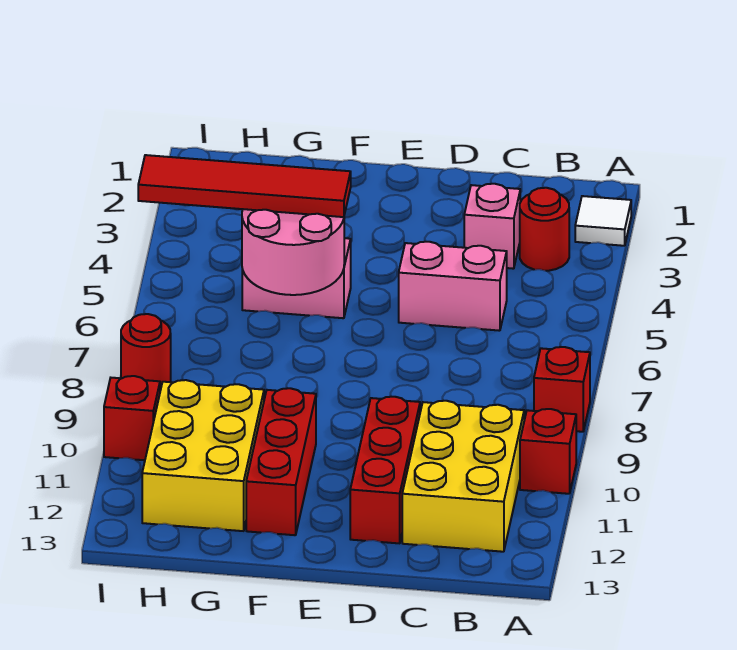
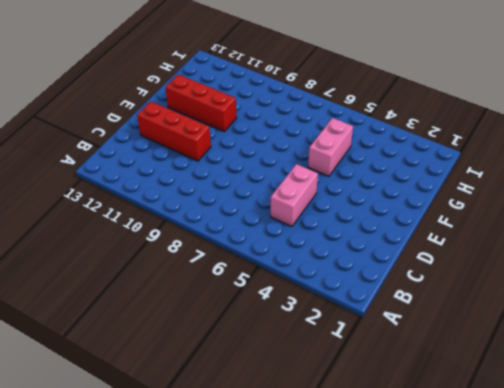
none -> white tile A2 level 1
none -> red brick A8 level 1
none -> red brick A10 level 1

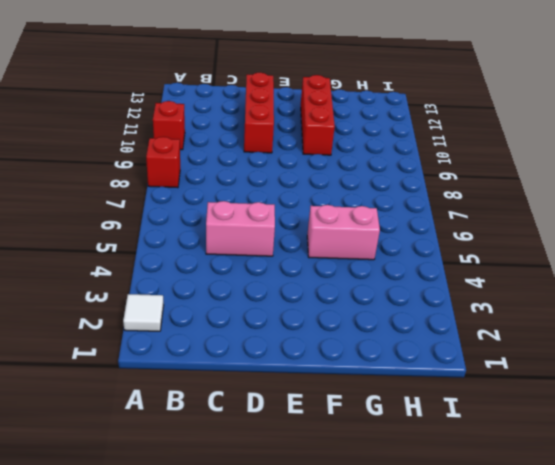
none -> red round brick B3 level 1
none -> yellow brick B10:C12 level 1
none -> pink brick C3 level 1

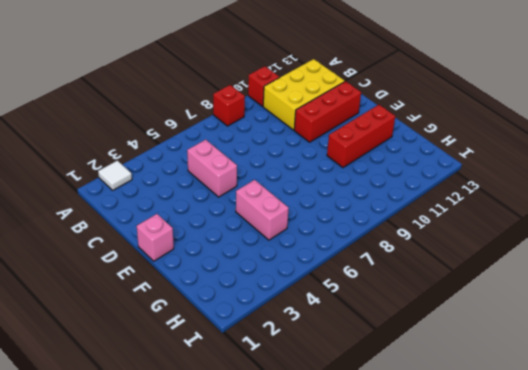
pink brick E1 level 1 -> pink brick C3 level 1
none -> red round brick B3 level 1
none -> yellow brick G10:H12 level 1
none -> red round brick I8 level 1

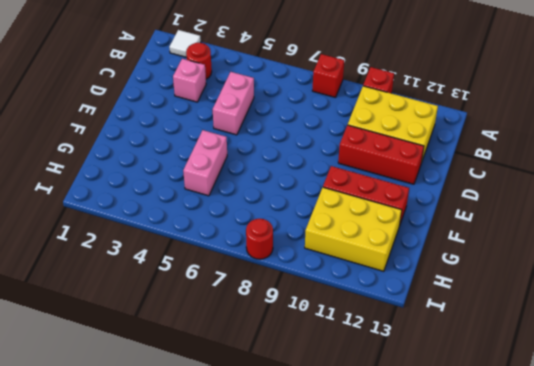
none -> red brick I10 level 1
none -> pink round brick F5:G6 level 2
none -> red tile F5:I5 level 3

